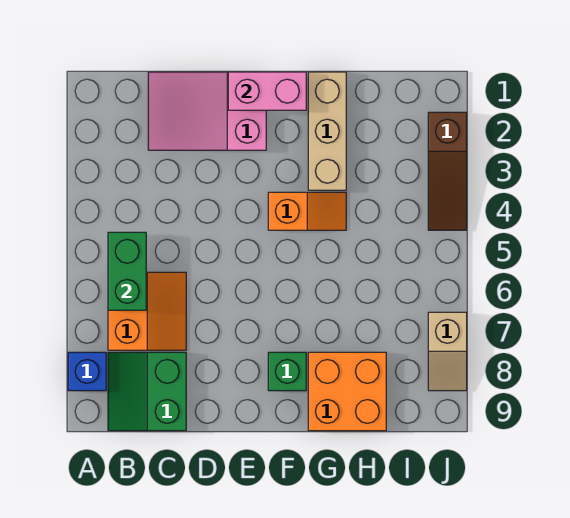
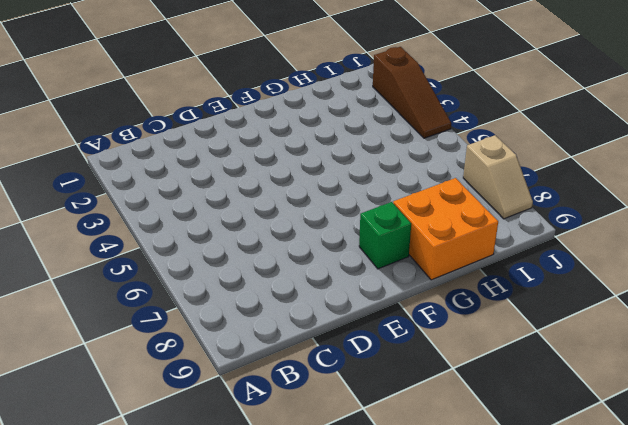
none -> blue brick A8 level 1
none -> orange slope B6:C7 level 1 top B
none -> green slope B8:C9 level 1 top C

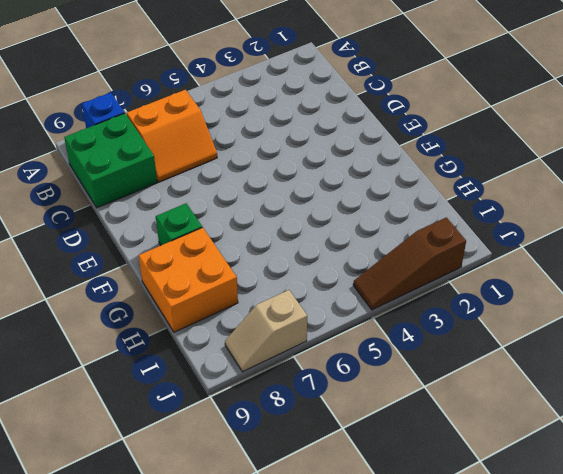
green brick B8:C9 level 1 -> green slope B8:C9 level 1 top C
none -> pink slope C1:E2 level 1 top E
none -> orange slope F4:G4 level 1 top F
none -> tan brick G1:G3 level 1

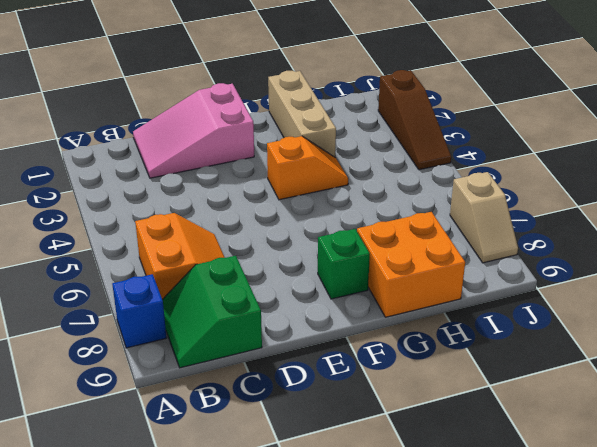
none -> green brick B5:B6 level 2
none -> pink brick E1:F1 level 2

